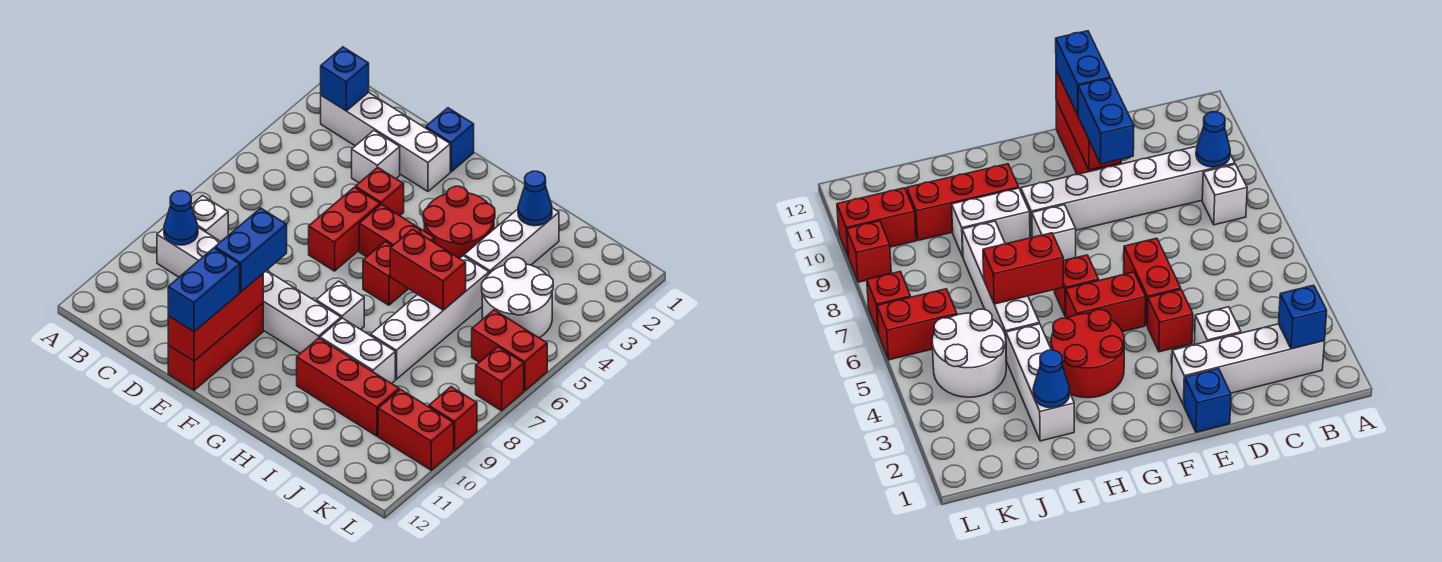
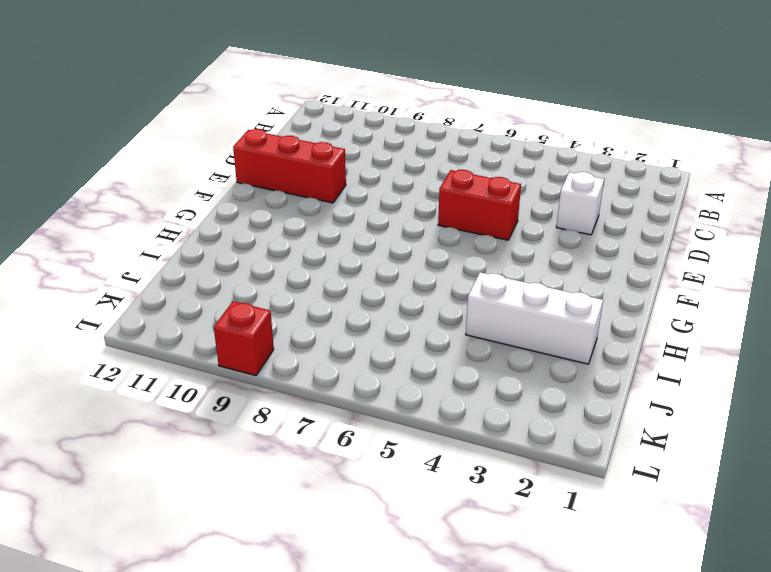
none -> white brick B2:E2 level 1
none -> white brick B8 level 1
none -> white brick B9:G9 level 1

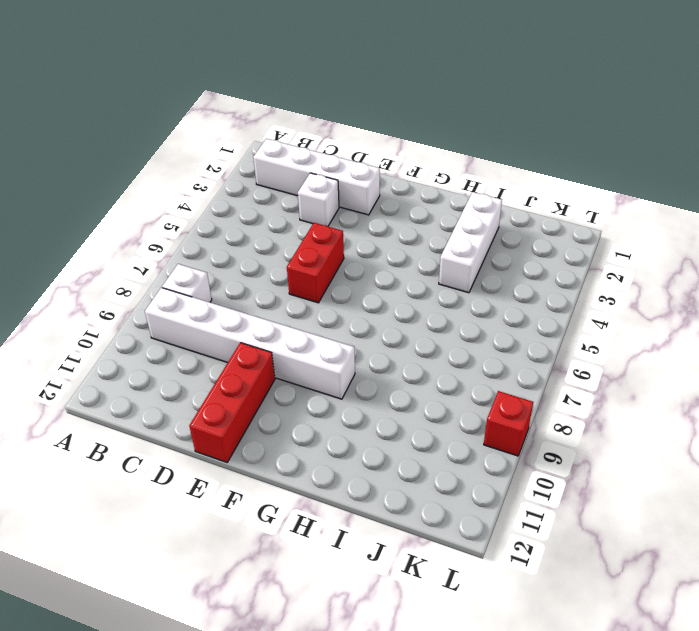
none -> blue brick E1 level 1
none -> red brick E4 level 1
none -> red brick F5:G5 level 1

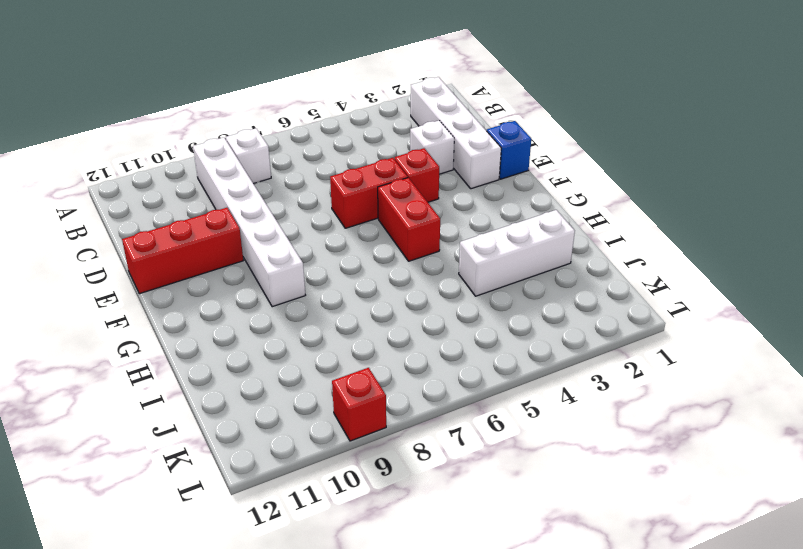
none -> red round brick G3:H4 level 1
none -> red brick G6 level 1
none -> white brick G8 level 1

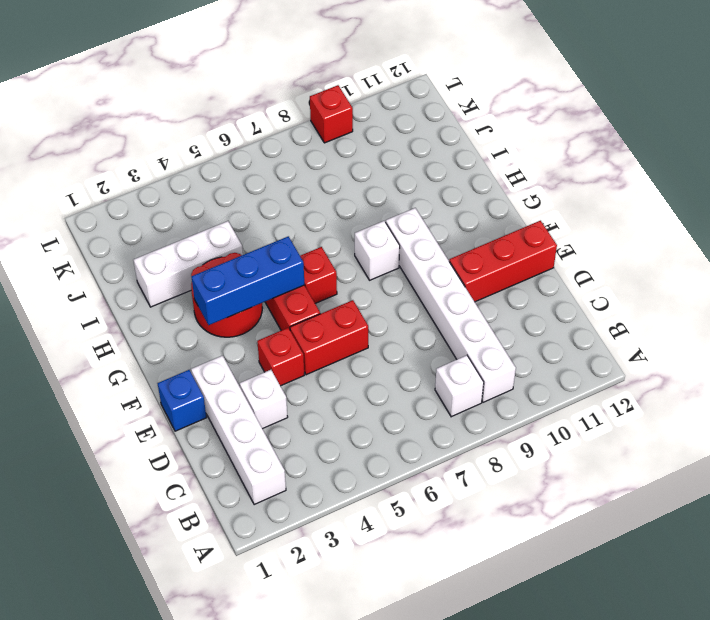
blue brick G3:G5 level 2 -> none
none -> white brick H9:I9 level 1
none -> red brick H10:J10 level 1
none -> white brick I5:I8 level 1

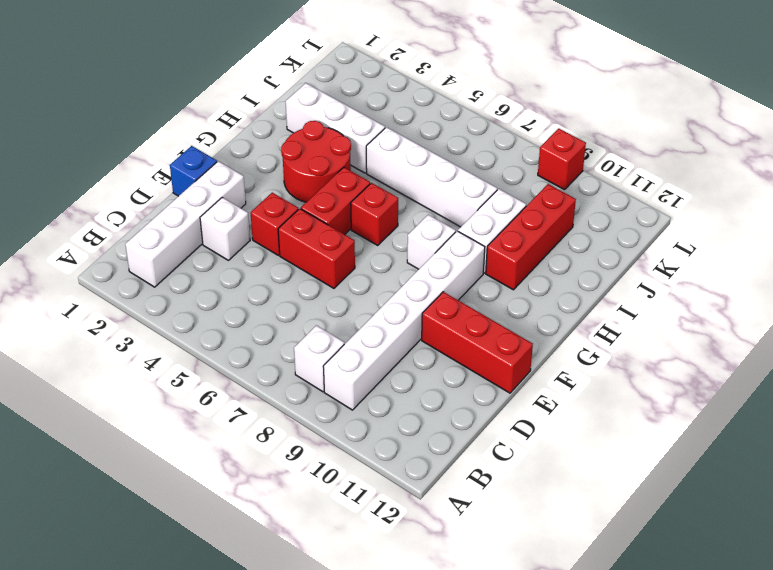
none -> white round brick J4:K5 level 1
none -> red brick K6:L6 level 1
none -> red brick K10:L10 level 1

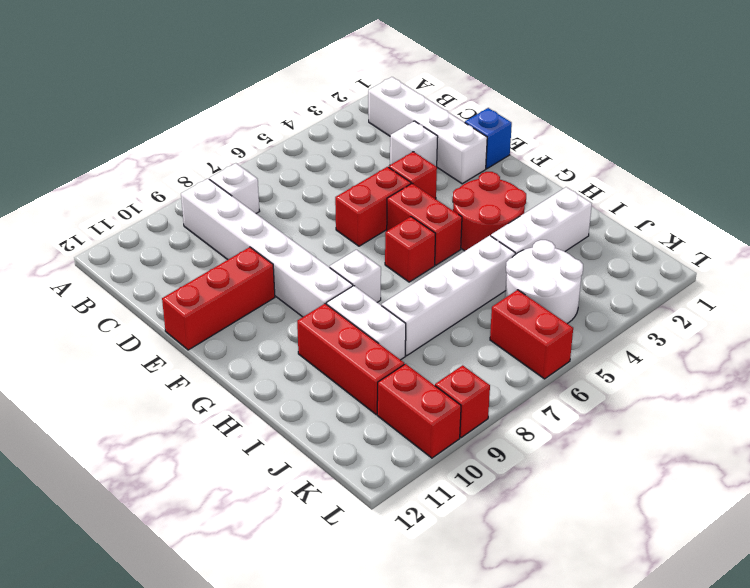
none -> red brick L7 level 1
none -> blue brick B2 level 2
none -> blue cone B9 level 2

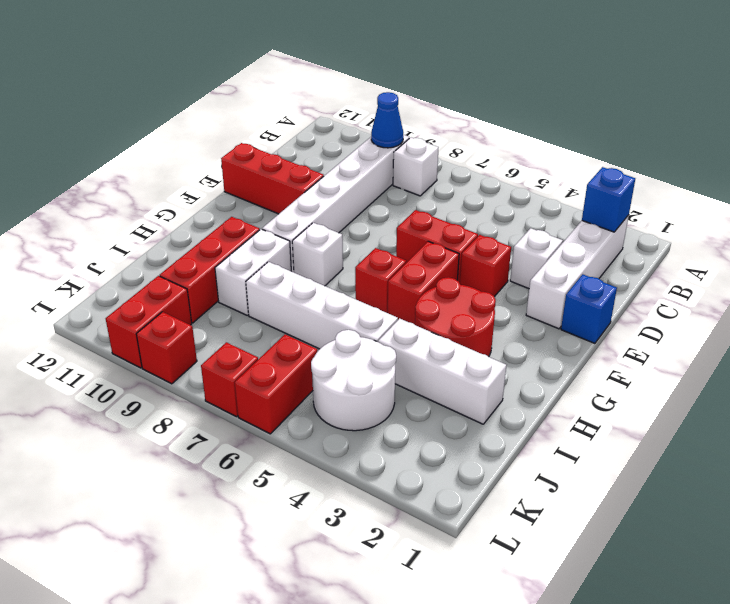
none -> red brick E10:E12 level 2
none -> red brick H6:I6 level 2
none -> blue cone I2 level 2

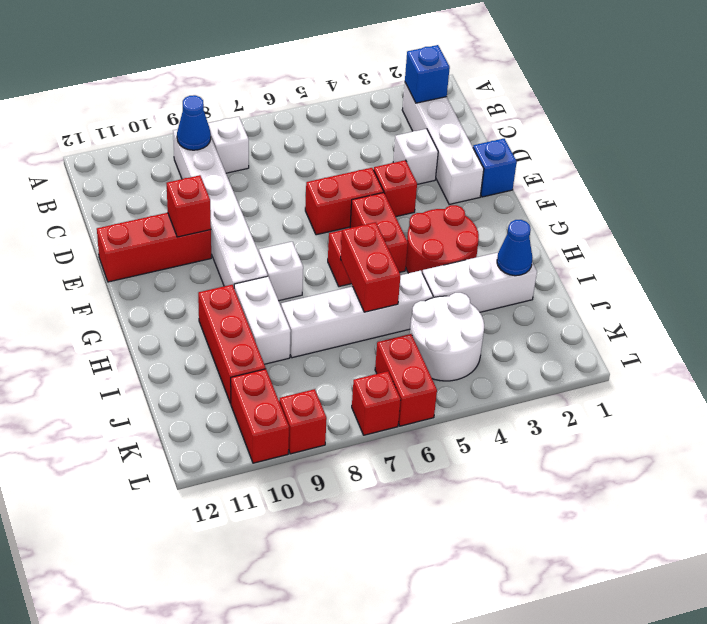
red brick E10 level 2 -> red brick E10:E12 level 2
none -> blue brick E9:E10 level 3
none -> blue brick E11:E12 level 3

